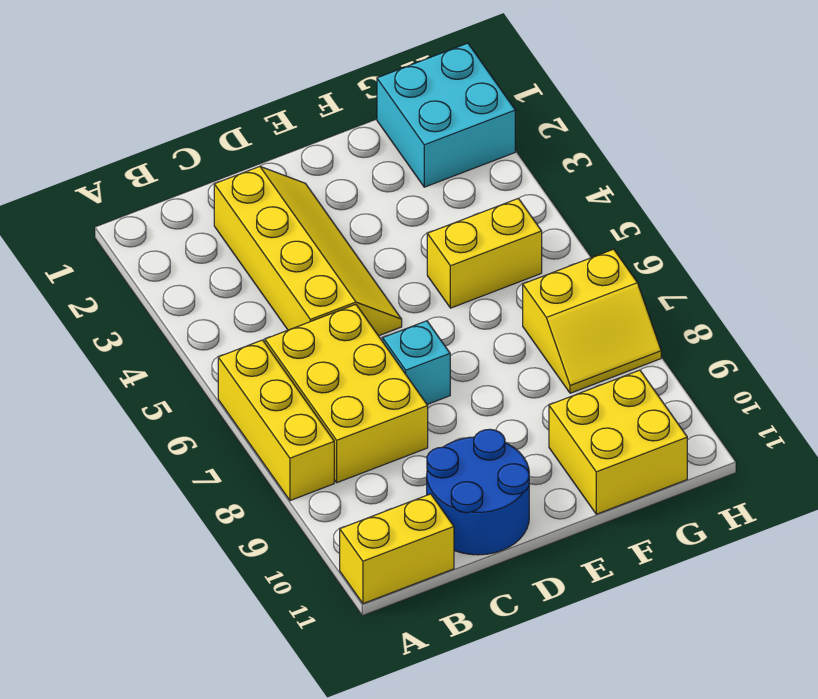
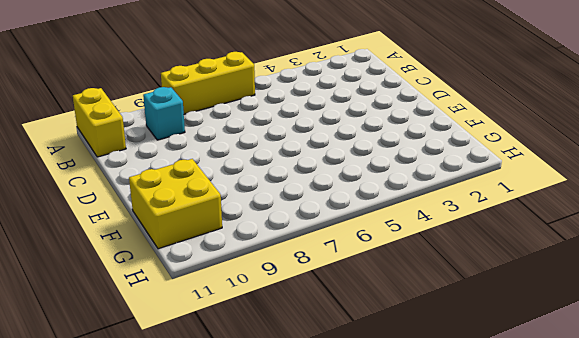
cyan brick B9 level 1 -> cyan brick D7 level 1
none -> yellow brick B6:C8 level 1
none -> yellow slope C2:D5 level 1 top C

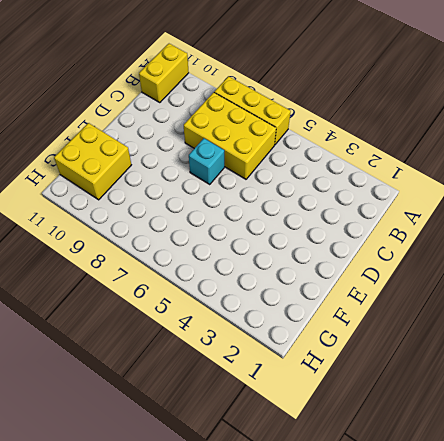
none -> yellow slope C2:D5 level 1 top C
none -> blue round brick C10:D11 level 1

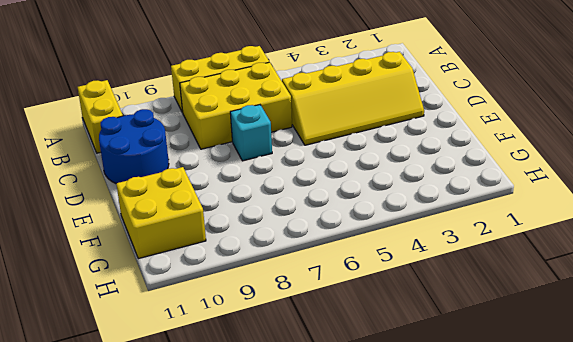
none -> yellow brick F5:G5 level 1
none -> cyan brick G1:H2 level 1

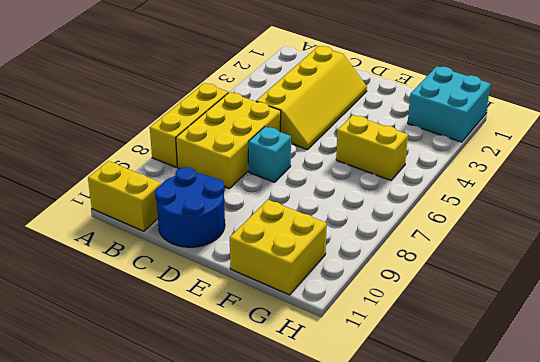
none -> yellow slope G7:H8 level 1 top 7

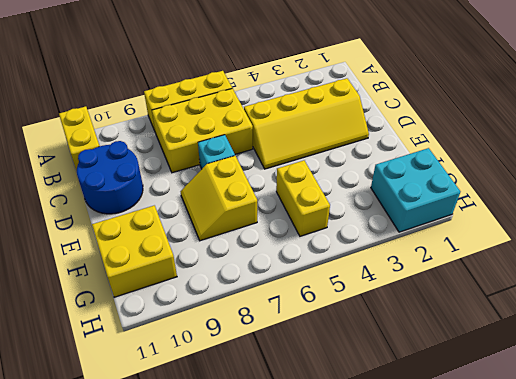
yellow slope E7:F8 level 1 top 7 -> yellow slope G7:H8 level 1 top 7

